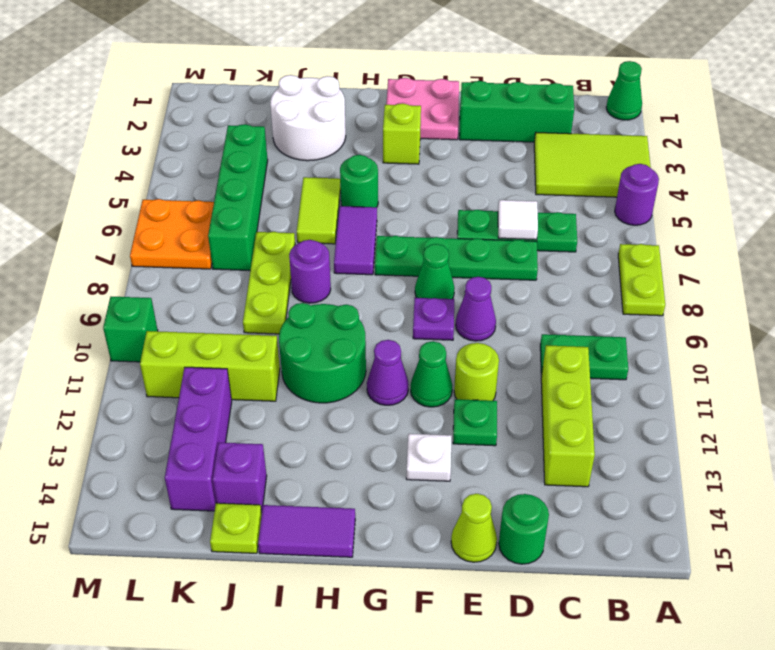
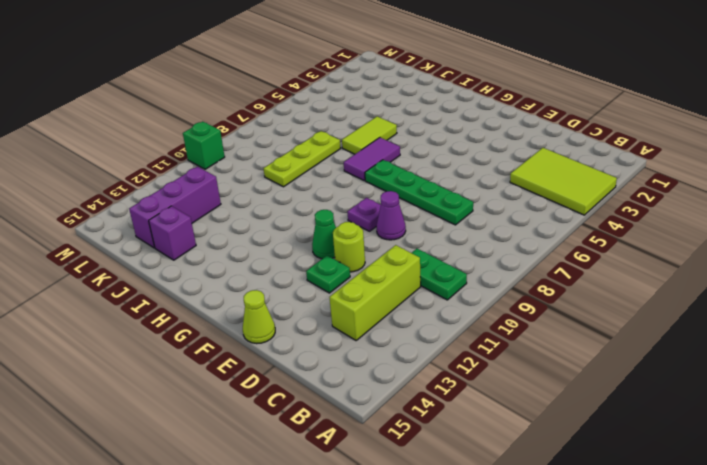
none -> green cone A1 level 1
none -> purple round brick A5 level 1
none -> lime plate A7:A8 level 1
none -> green brick C2:E2 level 1

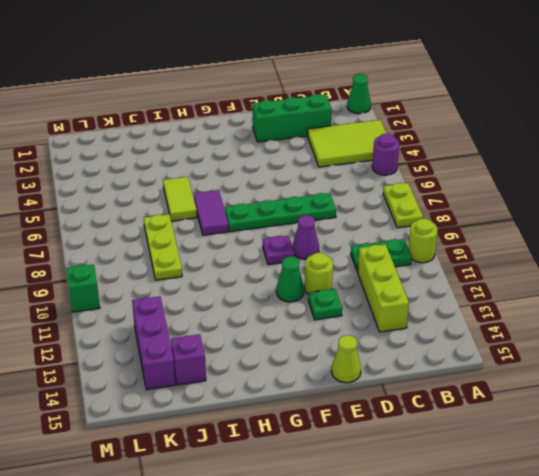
lime round brick A10 level 1 -> none
none -> green plate C6:E6 level 1
none -> green round brick D15 level 1
none -> pink plate F1:G2 level 1
none -> green cone F8 level 1

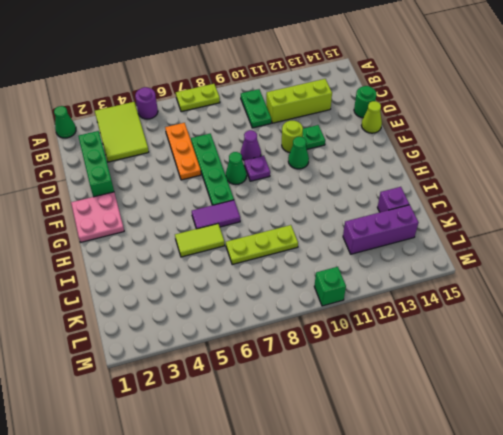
orange plate C6:E6 level 1 -> green plate C6:E6 level 1
none -> white plate F13 level 1
none -> lime brick G3 level 1
none -> purple cone G11 level 1
none -> green round brick H5 level 1

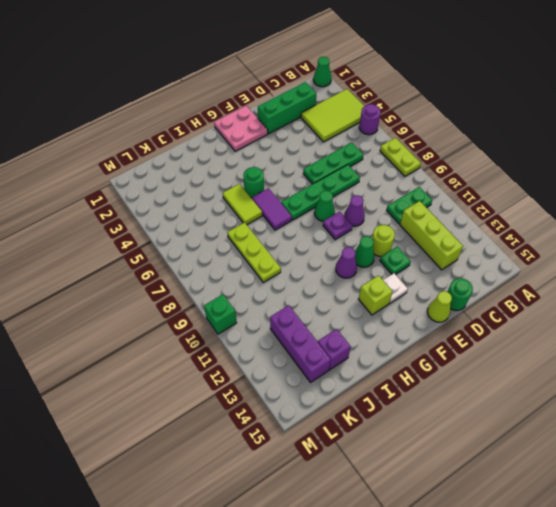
lime brick G13 level 1 -> lime brick G3 level 1
none -> green round brick H10:I11 level 1
none -> purple tile H15:I15 level 1
none -> white round brick I2:J3 level 1
none -> purple round brick I8 level 1

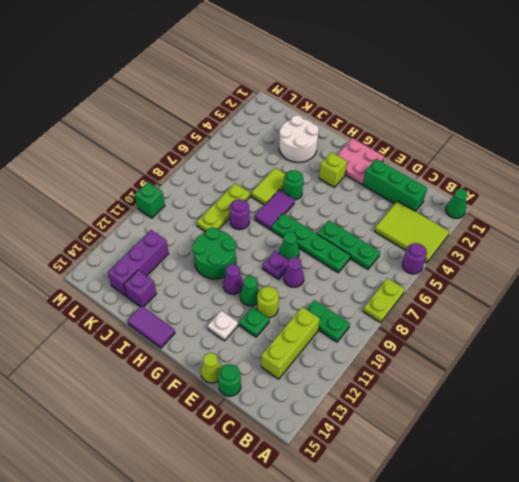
none -> lime brick J11:L11 level 1
none -> lime plate J15 level 1
none -> green brick K4:K7 level 1
none -> orange plate L6:M7 level 1

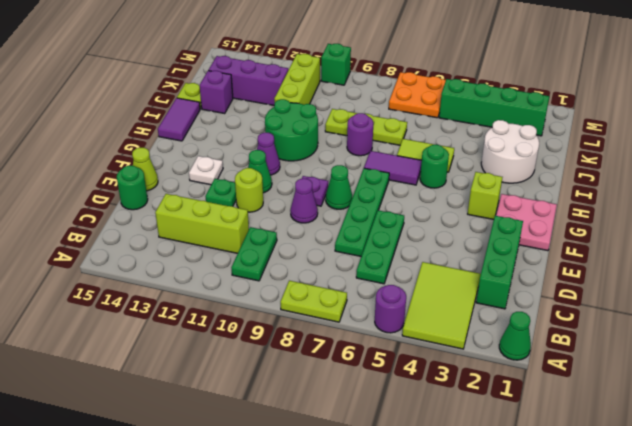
green brick L2:L5 level 1 -> green brick K4:K7 level 1
none -> white tile D6 level 2

